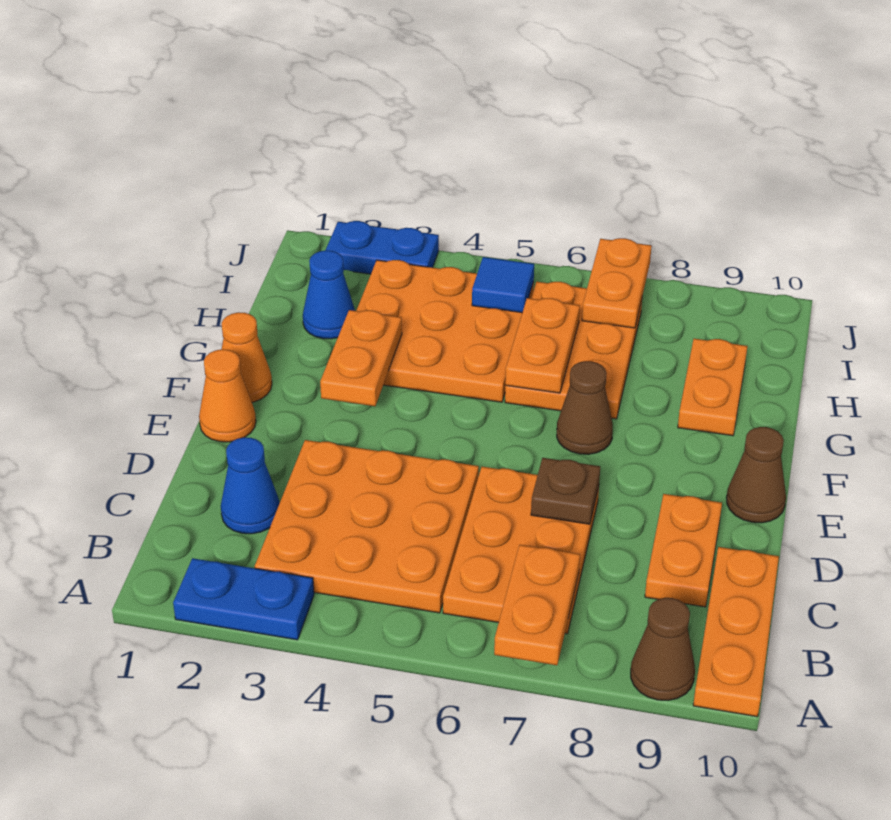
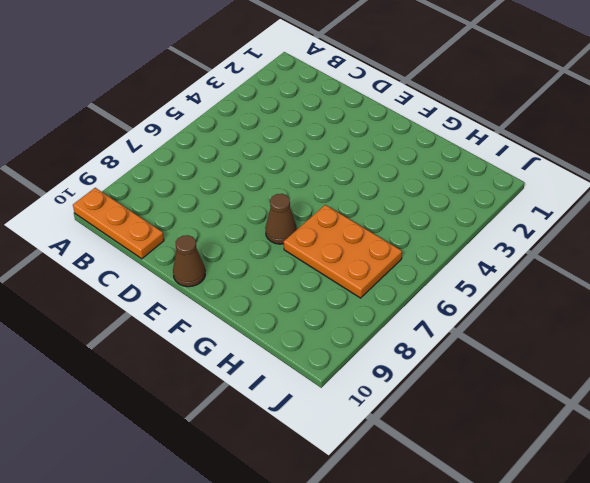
none -> blue plate A2:A3 level 1
none -> brown cone A9 level 1
none -> orange plate B3:D5 level 1

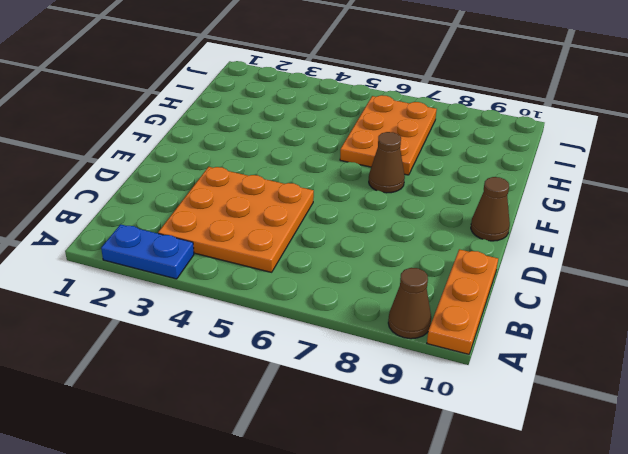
none -> orange plate B6:D7 level 1
none -> blue cone C2 level 1
none -> orange plate C9:D9 level 1

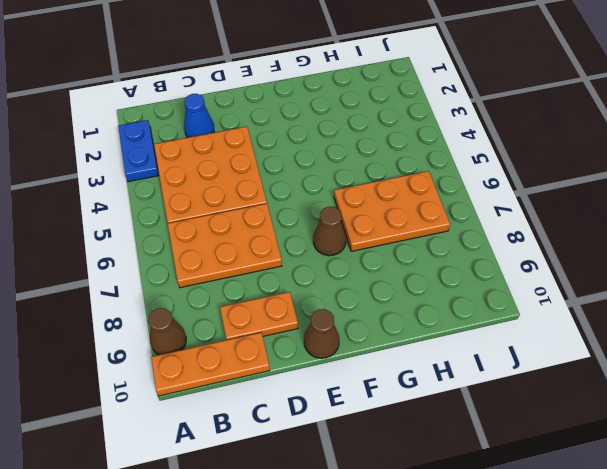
none -> orange cone E1 level 1
none -> orange cone F1 level 1
none -> orange plate G3:I5 level 1

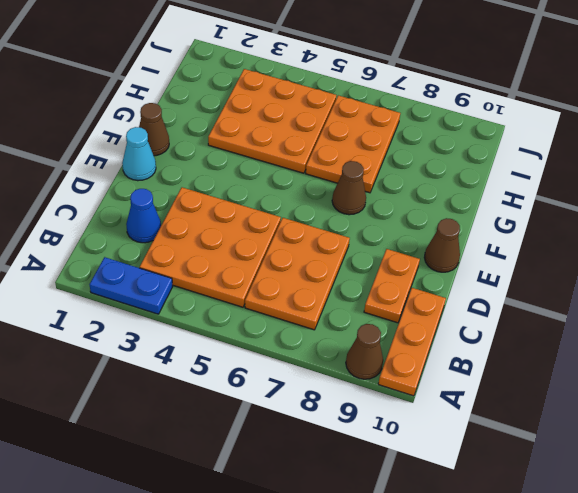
cyan cone E1 level 1 -> orange cone E1 level 1
brown cone F1 level 1 -> orange cone F1 level 1
none -> orange plate G9:H9 level 1
none -> blue cone H2 level 1
none -> blue plate J2:J3 level 1

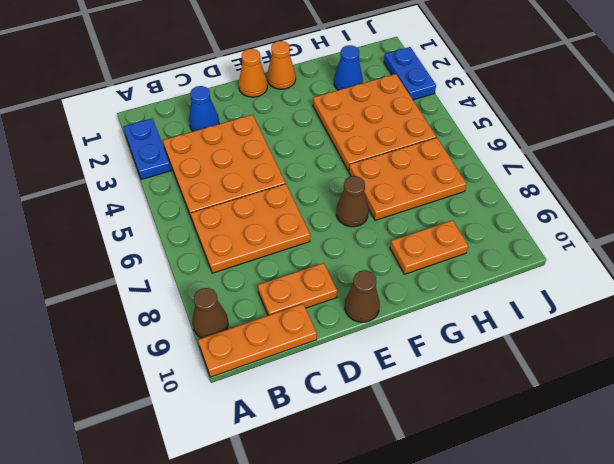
none -> orange plate A7:B7 level 2
none -> brown plate D7 level 2
none -> orange plate F3:G3 level 2

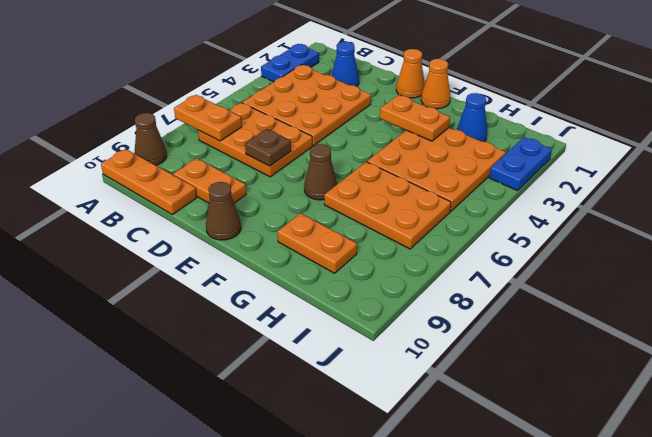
none -> orange plate G6:H6 level 2
none -> blue tile I5 level 2
none -> orange plate I7:J7 level 2

